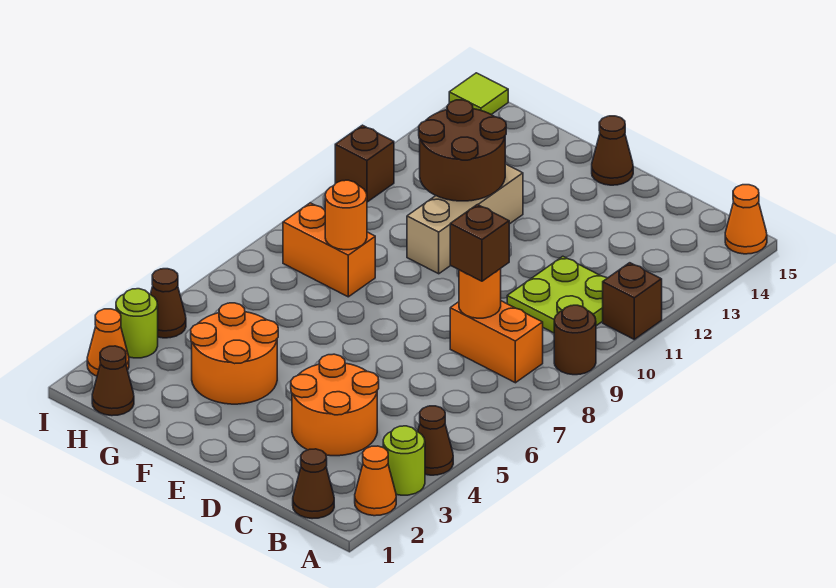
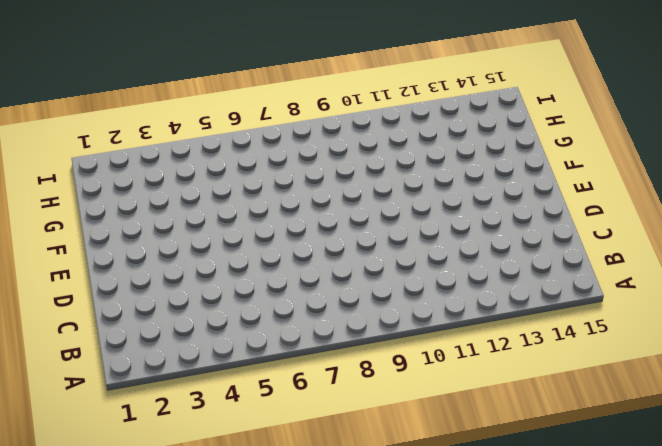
none -> orange cone A2 level 1
none -> lime round brick A3 level 1
none -> brown cone A4 level 1

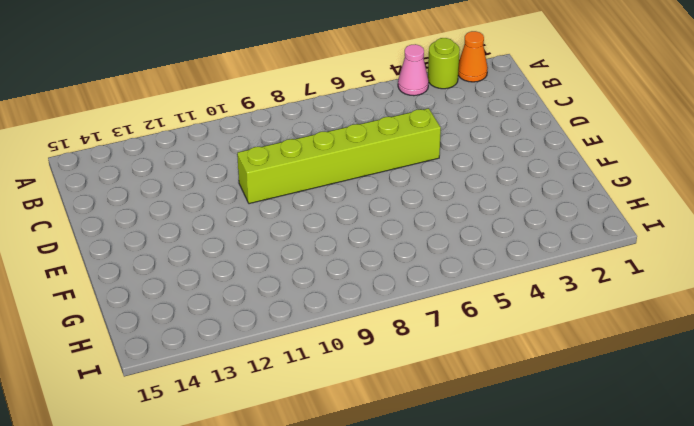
pink cone A4 level 1 -> brown cone A4 level 1
lime brick D5:D10 level 1 -> none
none -> brown round brick A9 level 1
none -> brown brick A11 level 1
none -> orange cone A15 level 1

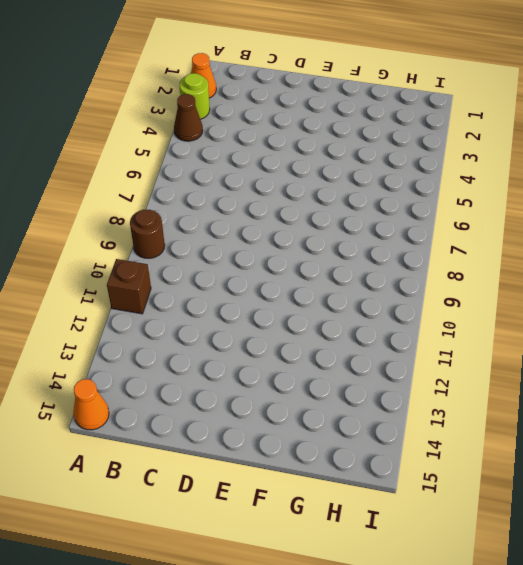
none -> brown cone B1 level 1
none -> orange brick B8:C8 level 1
none -> lime plate B10:C11 level 1

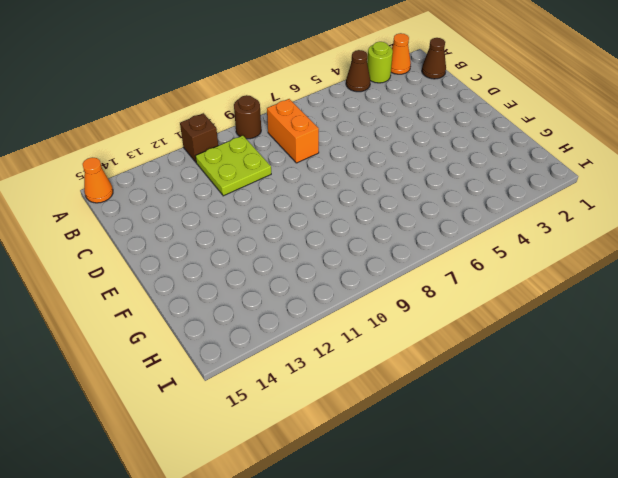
none -> orange round brick C3:D4 level 1
none -> brown cone E15 level 1
none -> orange round brick F3:G4 level 1

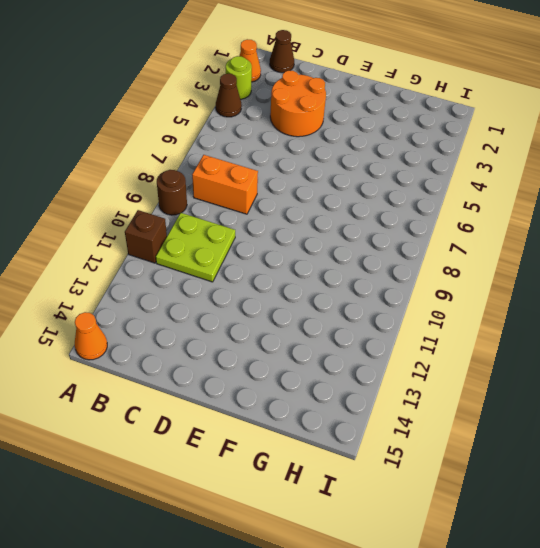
none -> brown cone E15 level 1
none -> orange round brick F3:G4 level 1
none -> tan brick F10:F12 level 1

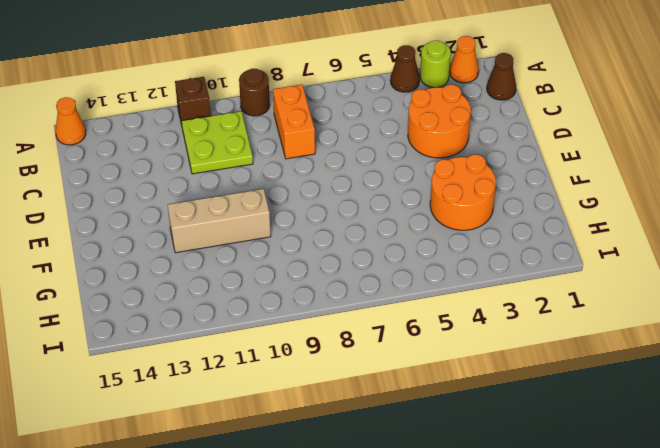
none -> brown cone E15 level 1
none -> orange brick G8:H8 level 1
none -> brown cone H1 level 1

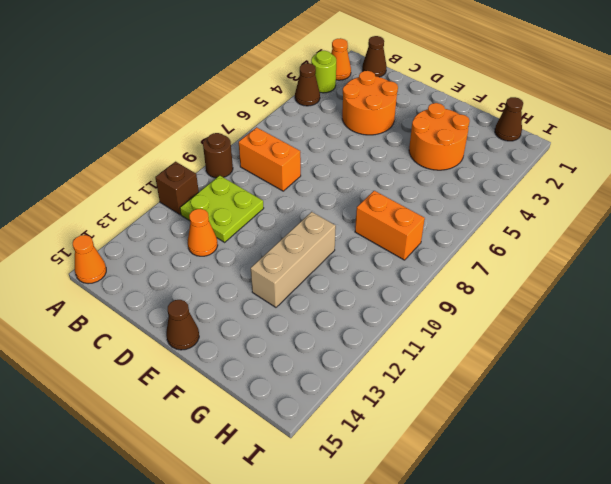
orange cone C12 level 1 -> orange cone I2 level 1
none -> lime round brick I3 level 1
none -> brown cone I4 level 1
none -> brown brick I11 level 1

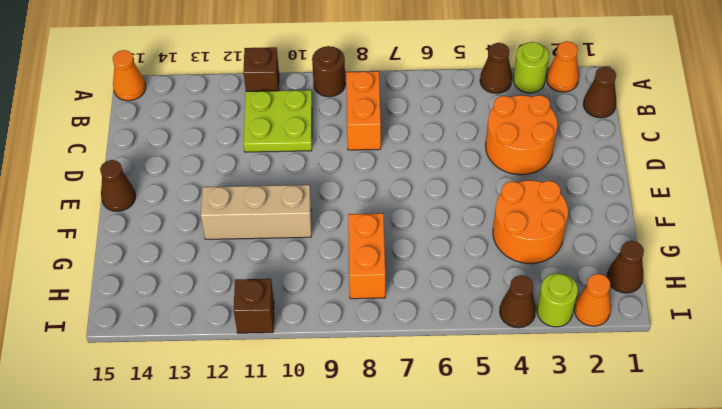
none -> lime tile I15 level 1
none -> orange round brick C8 level 2
none -> brown round brick F11:G12 level 2

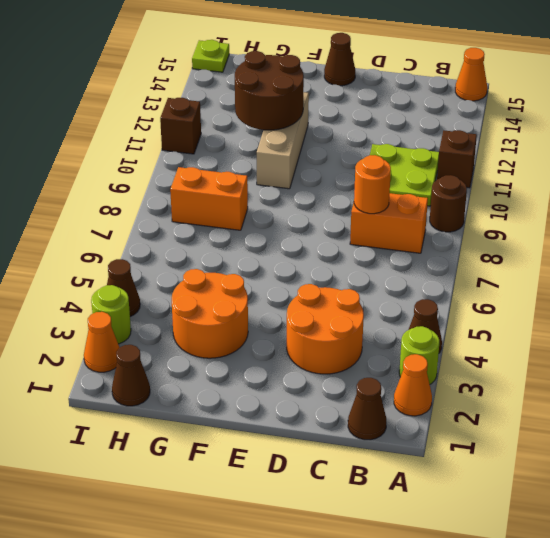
lime plate I15 level 1 -> lime tile I15 level 1
none -> orange round brick G8 level 2
none -> brown brick C8 level 3

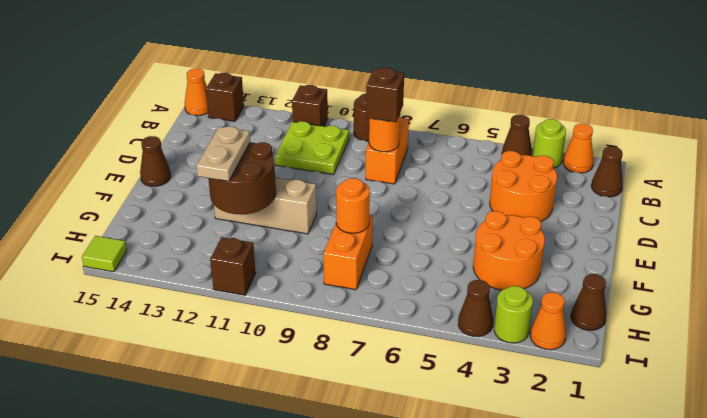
brown brick A14 level 1 -> none
tan plate F12:G12 level 3 -> none

